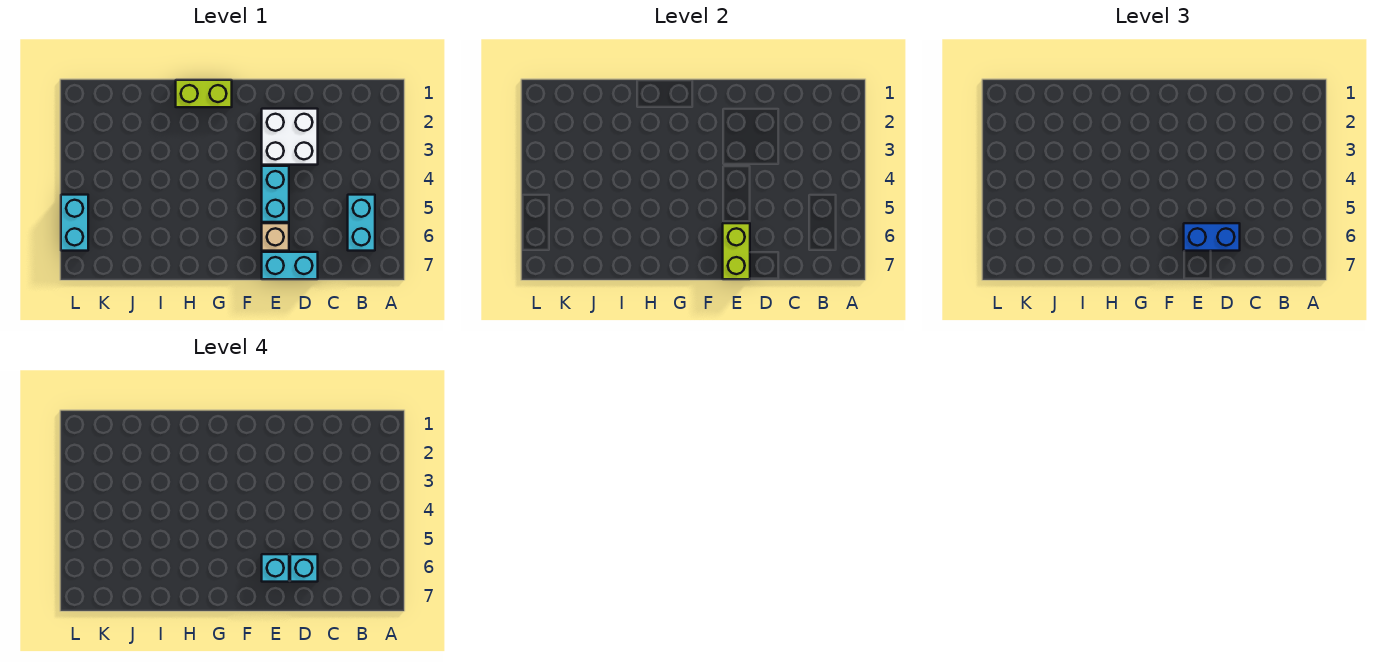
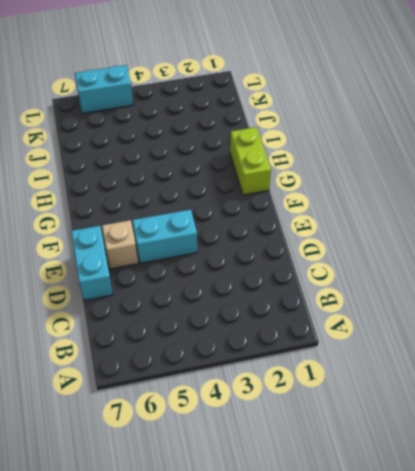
none -> cyan brick B5:B6 level 1
none -> white brick D2:E3 level 1

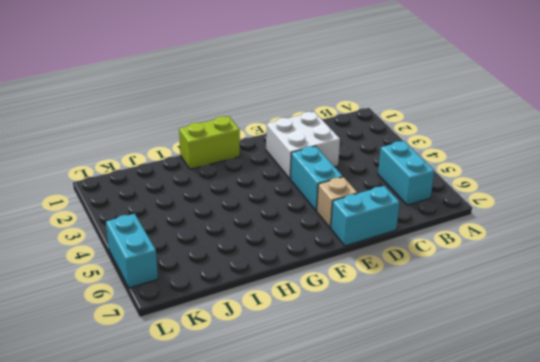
none -> lime brick E6:E7 level 2
none -> blue brick D6:E6 level 3

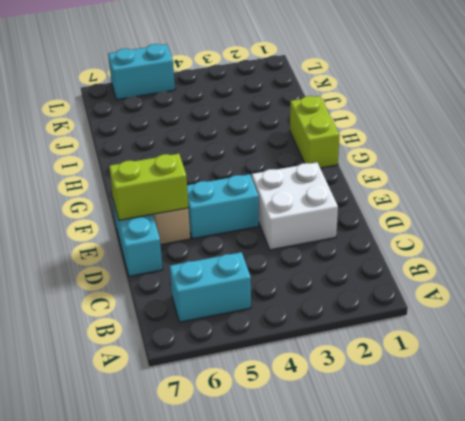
none -> blue brick D6:E6 level 3
none -> cyan brick D6 level 4

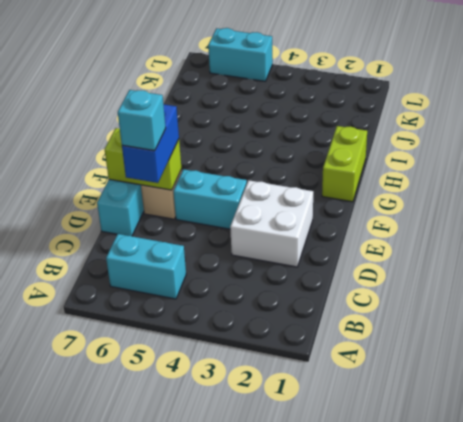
none -> cyan brick E6 level 4

